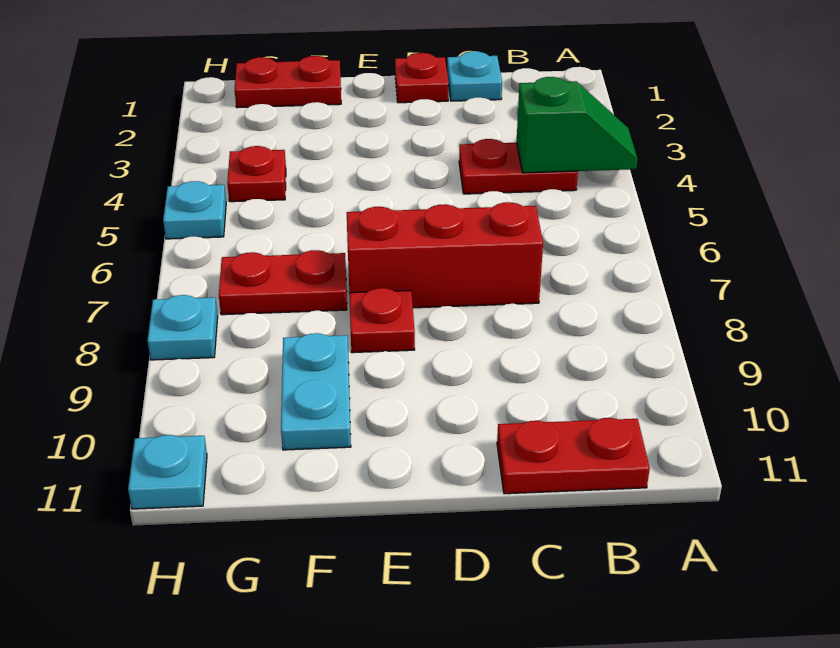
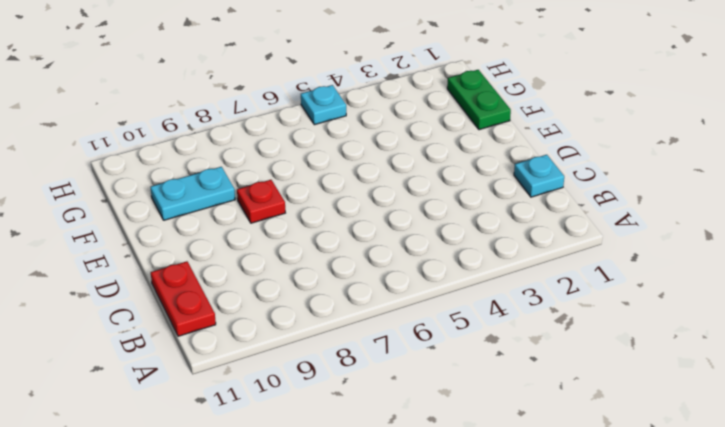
green plate F1:G1 level 1 -> red plate F1:G1 level 1
none -> red plate B4:C4 level 1
none -> red brick C7:E7 level 1
none -> red plate D1 level 1

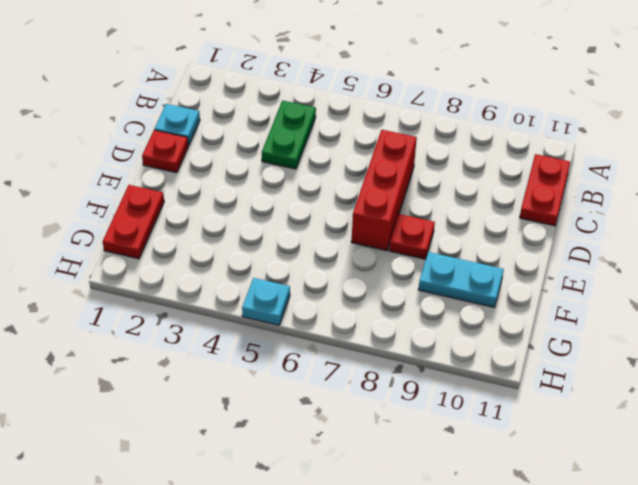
green plate B4:C4 level 1 -> red plate B4:C4 level 1
none -> red plate F7:G7 level 1
none -> red plate G4 level 1
none -> cyan plate H8 level 1

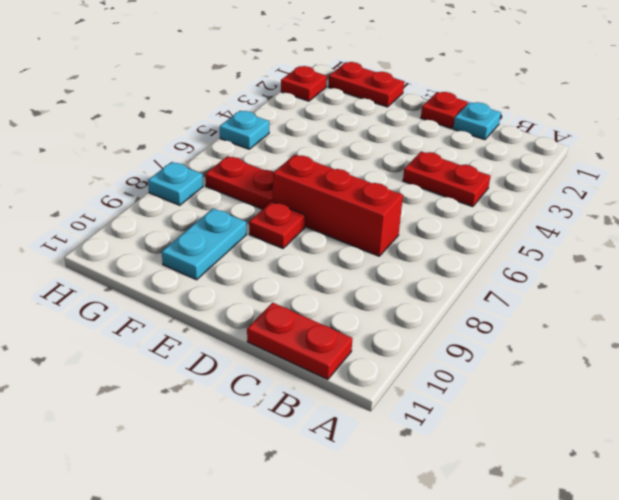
red plate H2 level 1 -> red plate G4 level 1
none -> cyan plate H11 level 1
none -> green slope A4:B4 level 2 top B

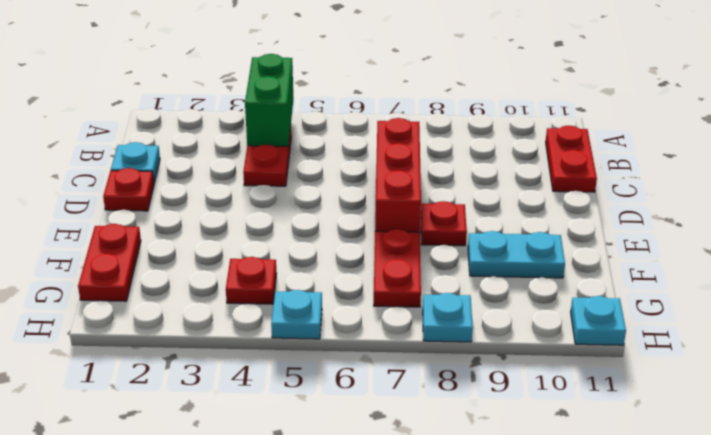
green brick A4:B4 level 2 -> green slope A4:B4 level 2 top B

